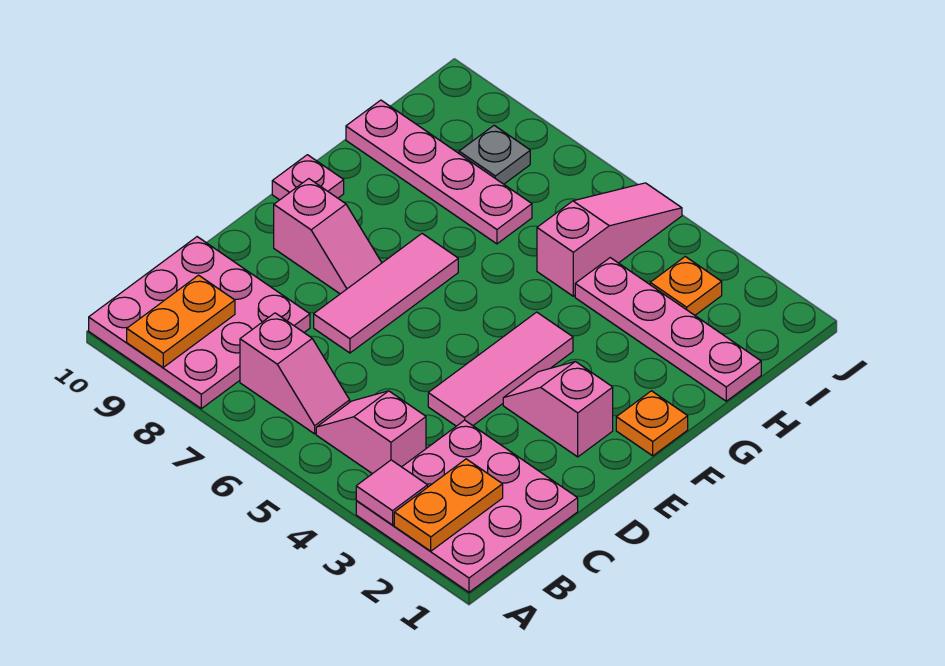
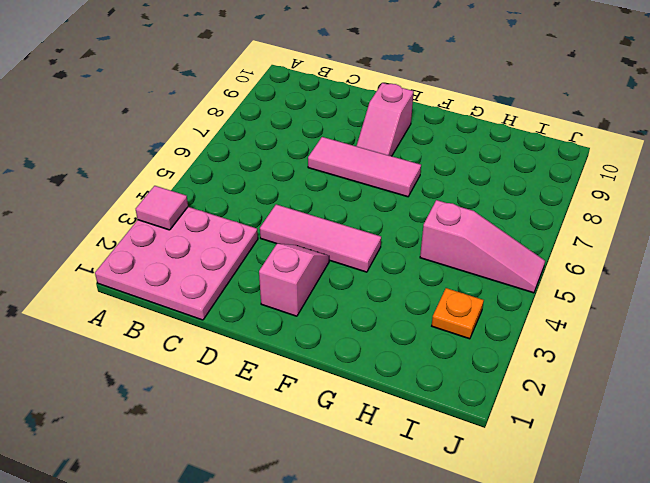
none -> pink plate A8:C10 level 1
none -> pink slope B4:B5 level 1 top 4
none -> pink slope B6:B7 level 1 top 7

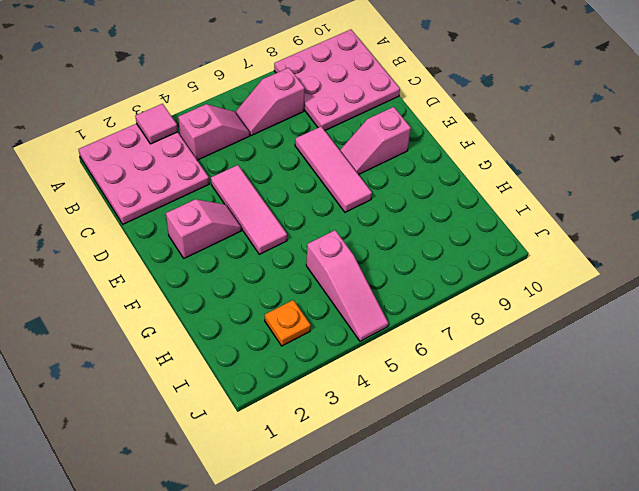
none -> orange plate F1 level 1
none -> pink plate F10 level 1
none -> pink plate H1:H4 level 1

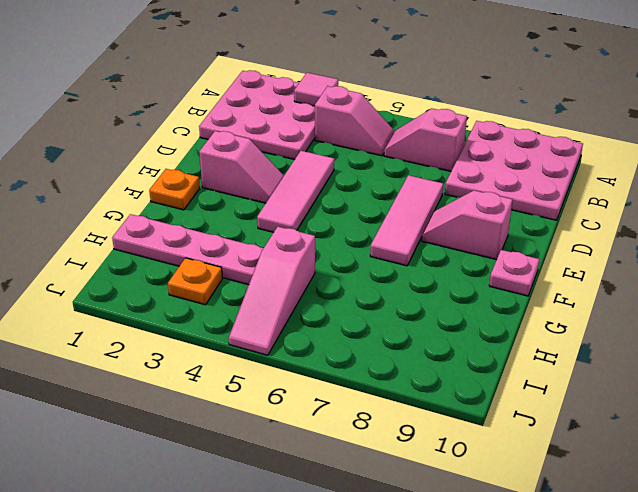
none -> pink plate H7:H10 level 1
none -> grey plate I8 level 1
none -> orange plate A2:B2 level 2

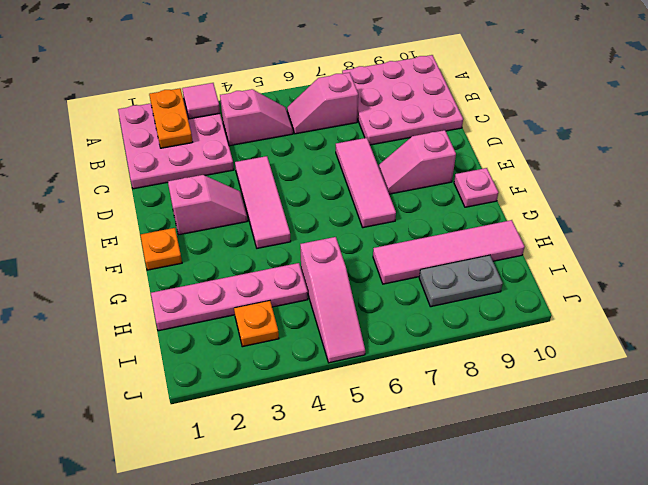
pink tile H7:H10 level 1 -> pink plate H7:H10 level 1
grey plate I8:I9 level 1 -> grey plate I8 level 1
none -> orange plate A9:B9 level 2

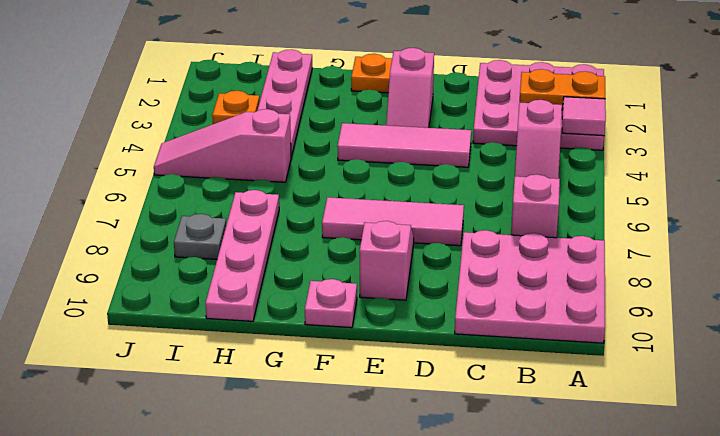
none -> orange plate A9:B9 level 2

